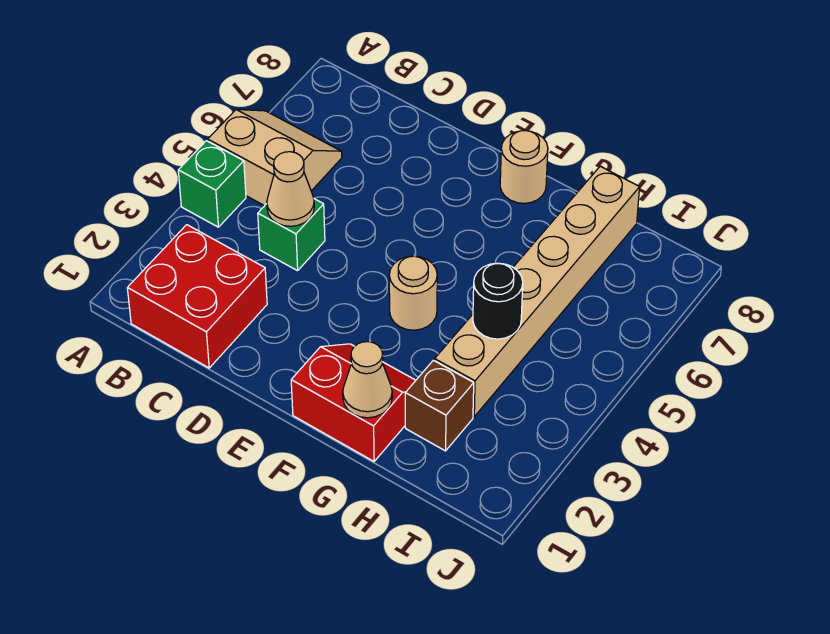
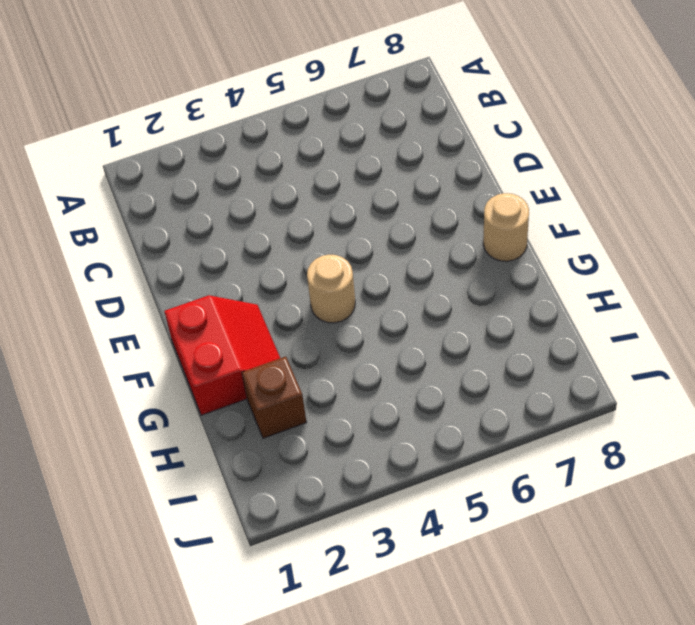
none -> green brick A4 level 1
none -> tan slope A5:B6 level 1 top 5
none -> red brick B1:C2 level 1

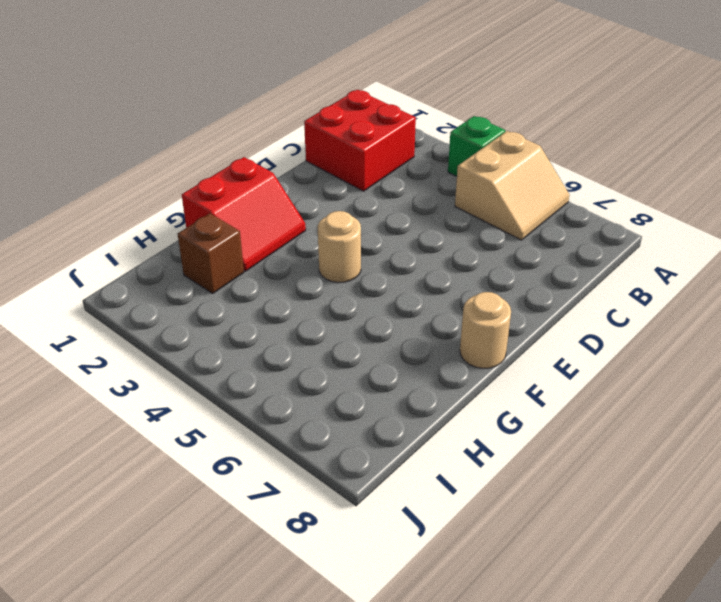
none -> green brick C4 level 1
none -> tan brick H3:H8 level 1
none -> tan cone C4 level 2

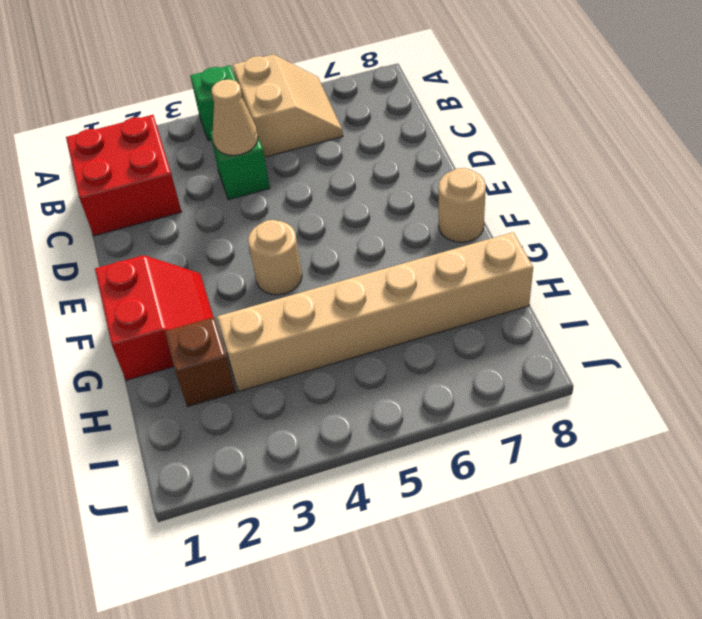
none -> tan cone G1 level 2
none -> black round brick H4 level 2

